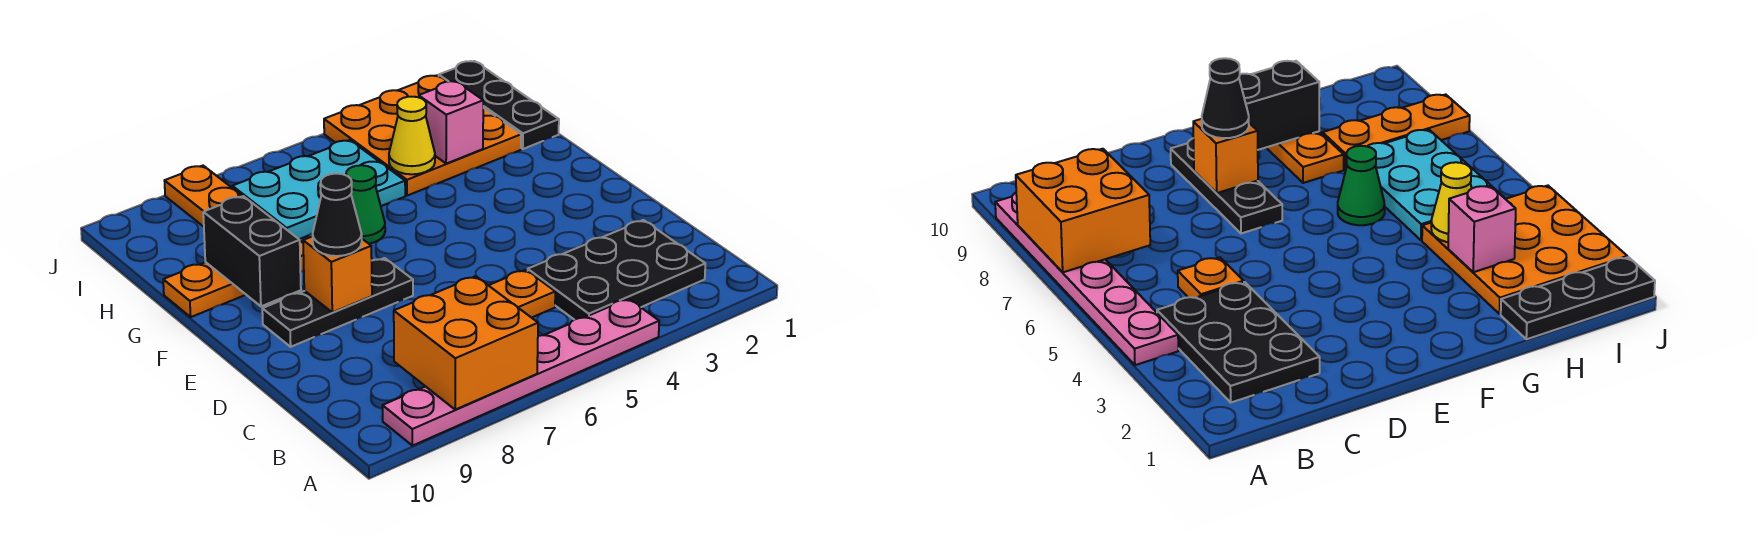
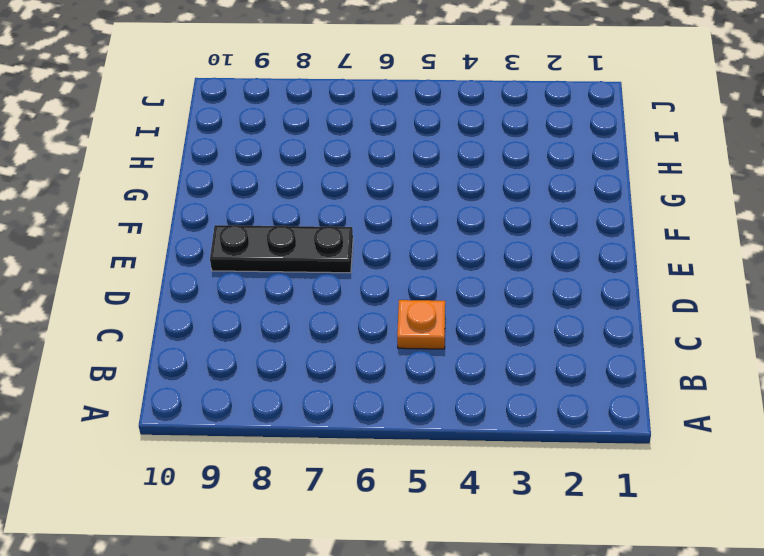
none -> pink plate A4:A9 level 1
none -> black plate B2:C4 level 1
none -> green cone G6 level 1

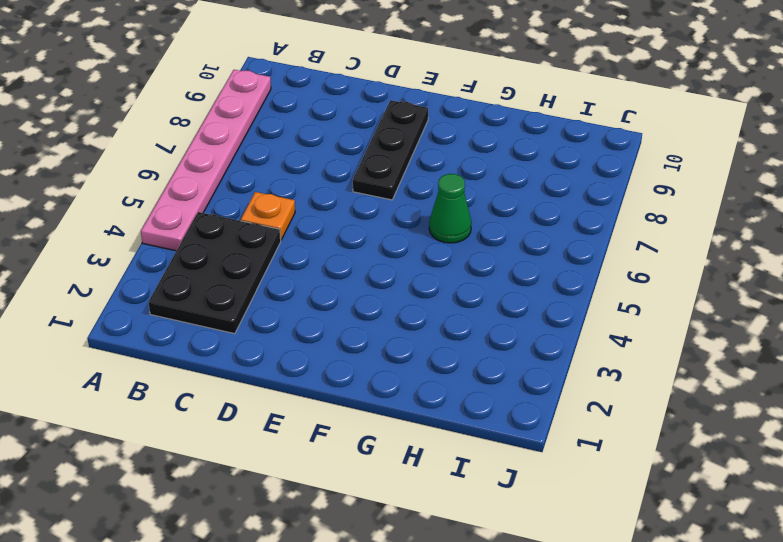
none -> orange plate G8:G10 level 1
none -> black plate H1:J1 level 1
none -> orange plate H2:J4 level 1

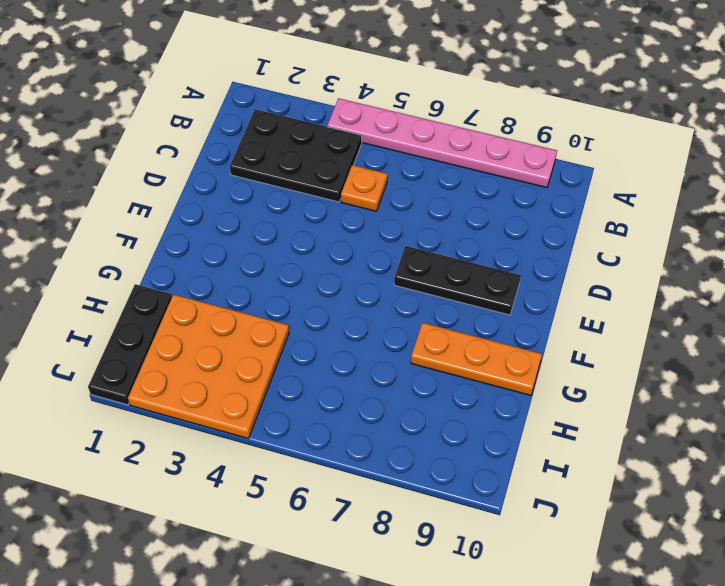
none -> green cone G6 level 1
none -> cyan plate H5:I7 level 1
none -> orange plate H8:J8 level 1

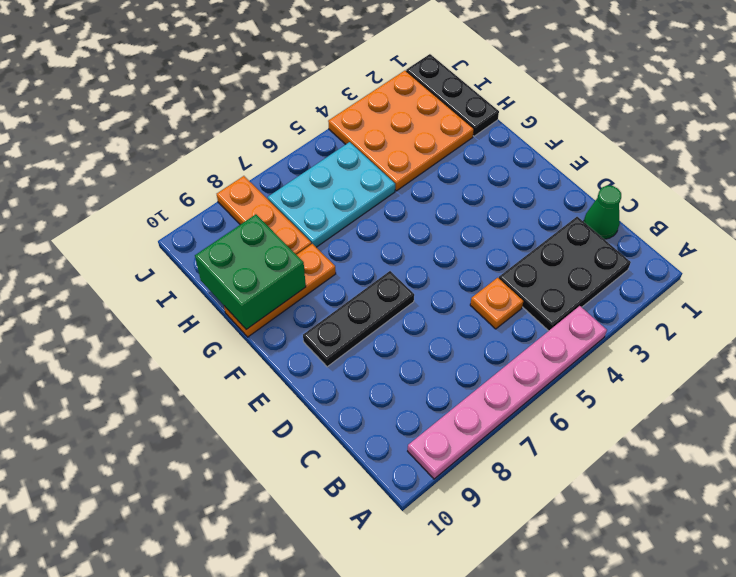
green cone C1 level 1 -> green cone G6 level 1
green brick G9:H10 level 2 -> black brick F9:G9 level 2
none -> orange brick A7:B8 level 2
none -> orange brick E8 level 2
none -> pink brick H3 level 2

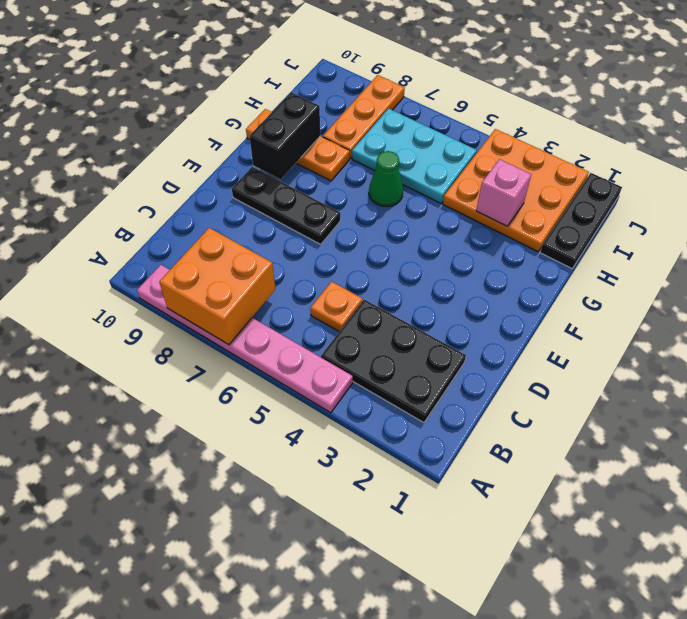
none -> orange brick E8 level 2
none -> yellow cone H4 level 2
none -> black cone E8 level 3

